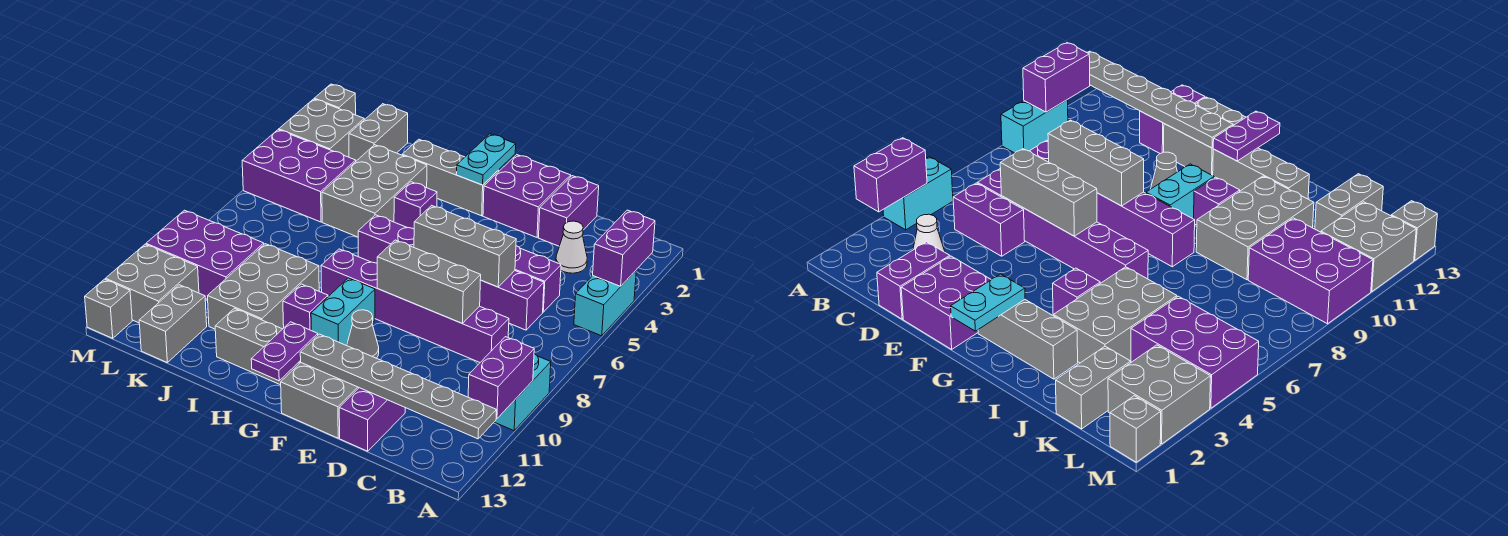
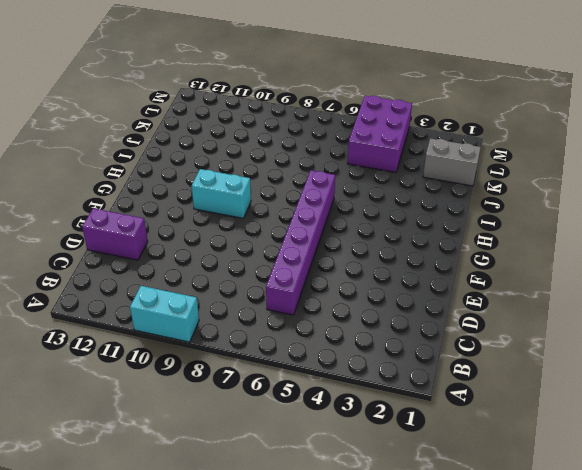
none -> cyan brick A4:A5 level 1
none -> white cone C3 level 1
none -> purple brick C5:D5 level 1
none -> purple brick C8:H8 level 1

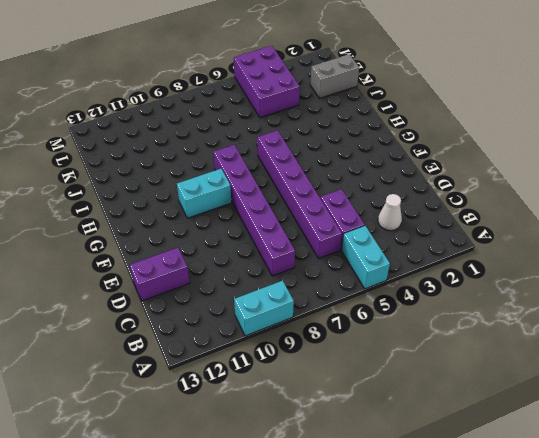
cyan brick A5:B5 level 1 -> cyan brick A4:A5 level 1
none -> purple brick D1:D2 level 1
none -> purple brick E1:F2 level 1
none -> grey brick E12:F13 level 1
none -> grey cone F10 level 1

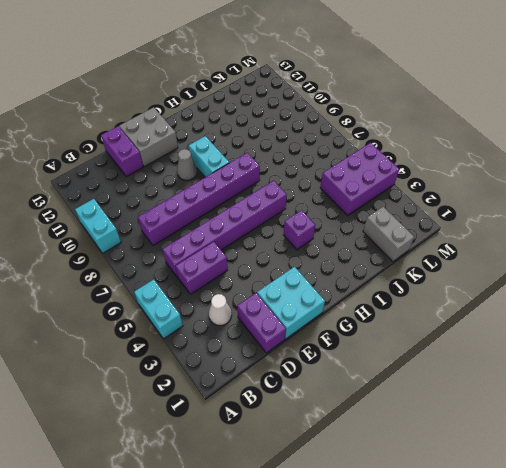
cyan brick E1:F2 level 1 -> purple brick E1:F2 level 1
none -> grey brick G2:I2 level 1
none -> grey brick G12:I12 level 1
none -> purple brick H10 level 1
none -> grey brick I3:J5 level 1

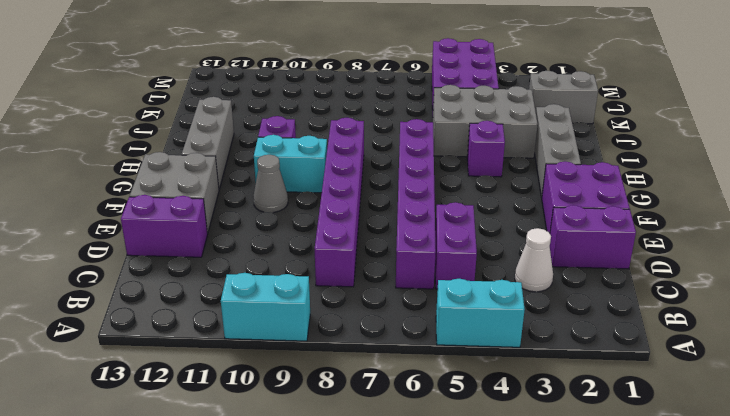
none -> grey brick I9:J11 level 1
none -> purple brick K9:M10 level 1
none -> grey brick K12:K13 level 1
none -> grey brick L2:M3 level 1

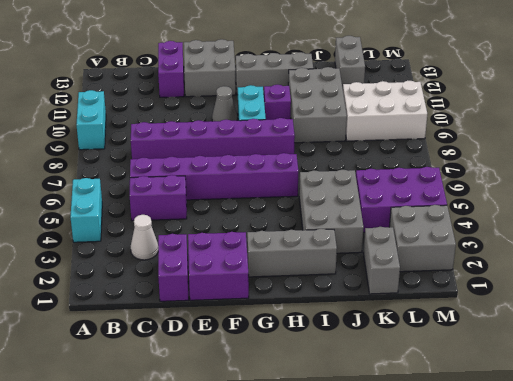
white brick K9:M10 level 1 -> purple brick K9:M10 level 1
none -> purple brick H4 level 1
none -> grey brick L11:M12 level 1
none -> grey brick M1 level 1
none -> grey brick M13 level 1

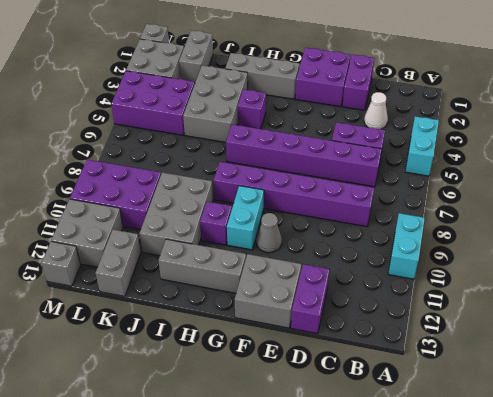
none -> purple brick A3:A4 level 2
none -> purple brick A10:A11 level 2
none -> grey plate A12:F12 level 2
none -> grey brick D6:F6 level 2

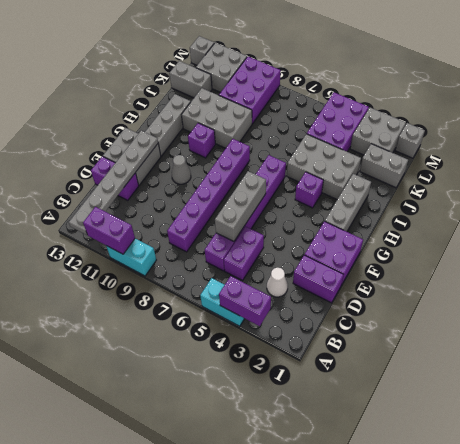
none -> cyan brick G9:G10 level 1
none -> grey brick D8:F8 level 2
none -> cyan plate G1:G2 level 2
none -> purple plate G12:G13 level 2

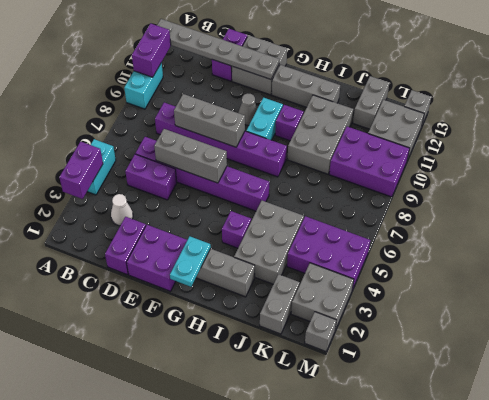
none -> purple plate G12:G13 level 2

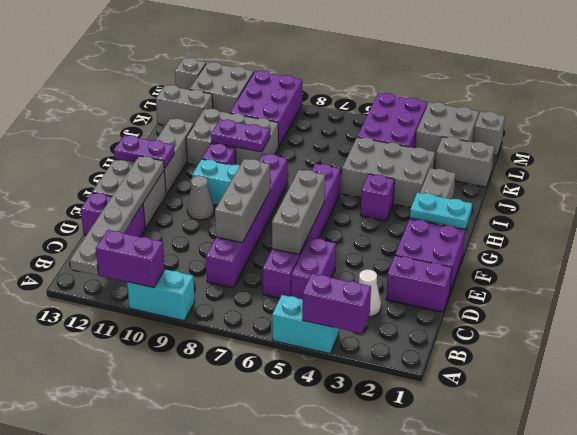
purple plate I9:I10 level 2 -> none

